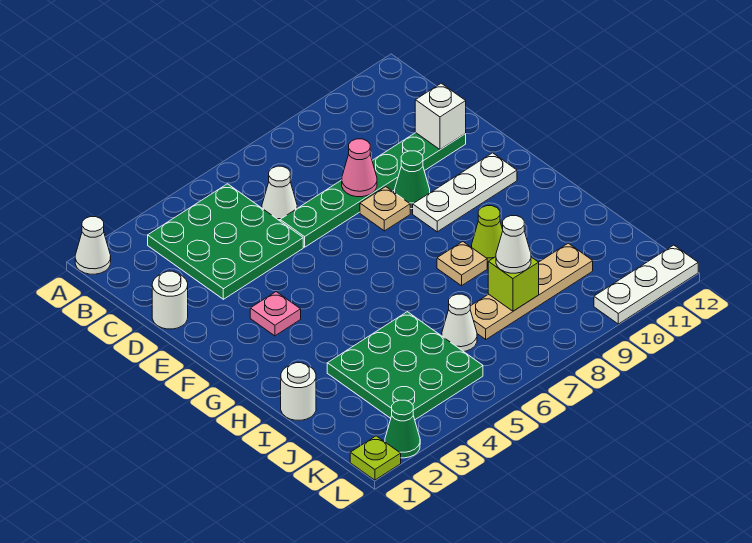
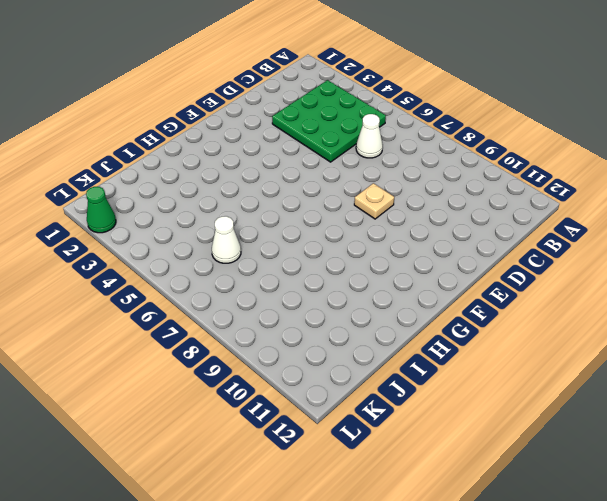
none -> white cone A1 level 1
none -> white round brick D1 level 1
none -> green plate D6:D11 level 1

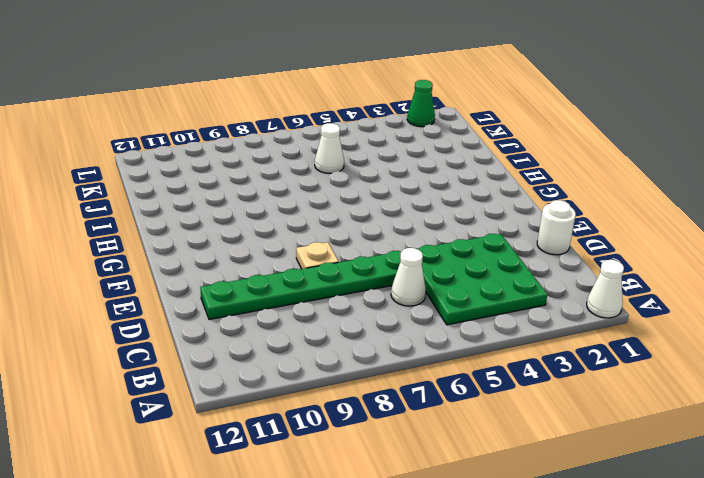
none -> green cone E9 level 1
none -> pink plate F3 level 1
none -> white plate F9:F11 level 1

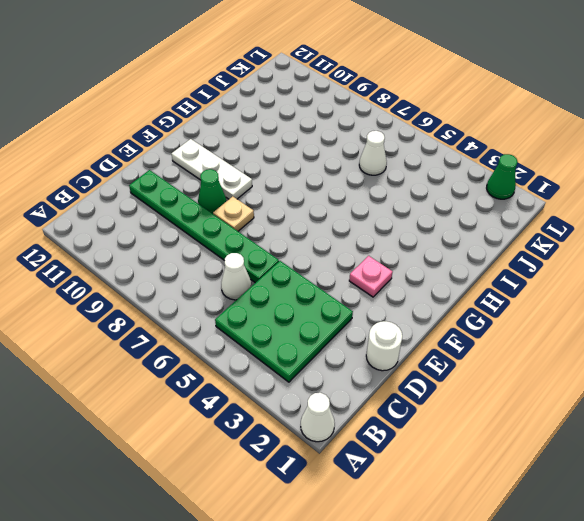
none -> tan plate H8 level 1
none -> lime cone H9 level 1
none -> white round brick I1 level 1

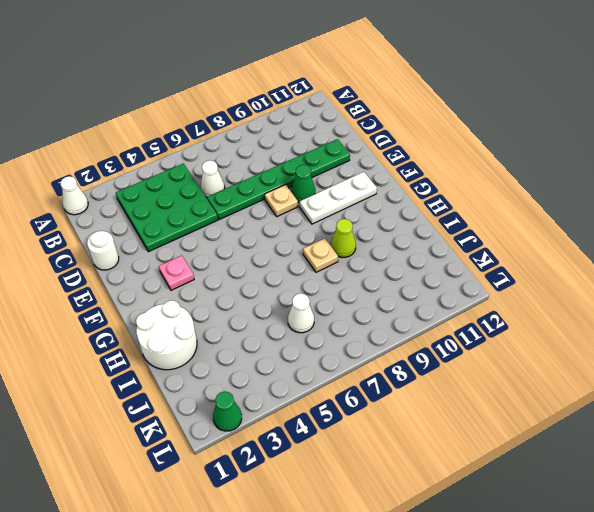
white round brick H1:I2 level 1 -> white round brick I1 level 1
none -> green plate I3:K5 level 1
none -> tan plate J7:J10 level 1
none -> lime plate L1 level 1

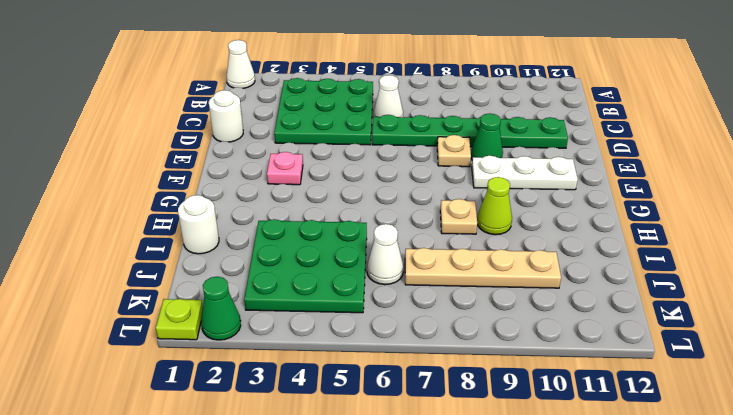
none -> white plate L10:L12 level 1
none -> pink cone D8 level 2
none -> white brick D11 level 2

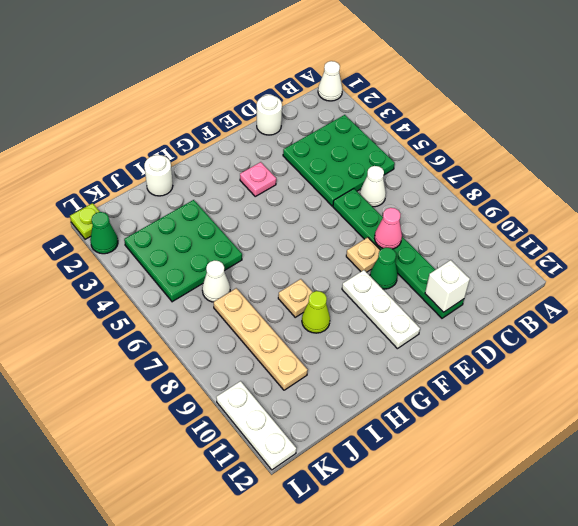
none -> lime brick J8 level 2
none -> white cone J8 level 3

